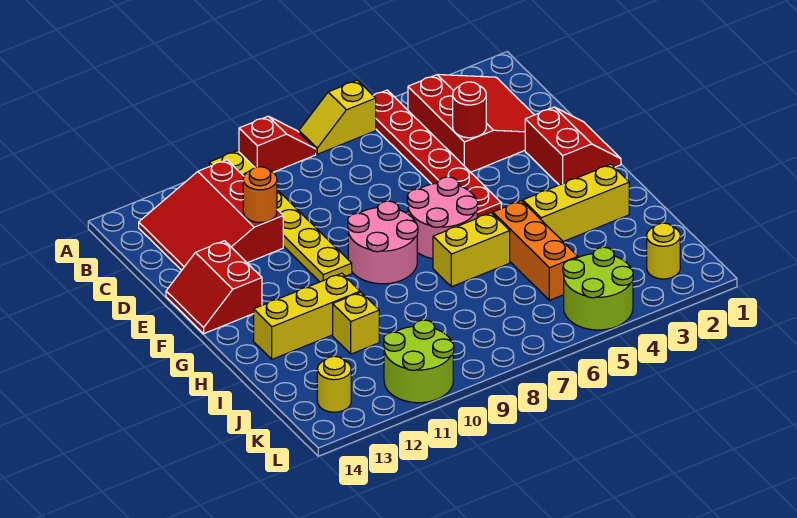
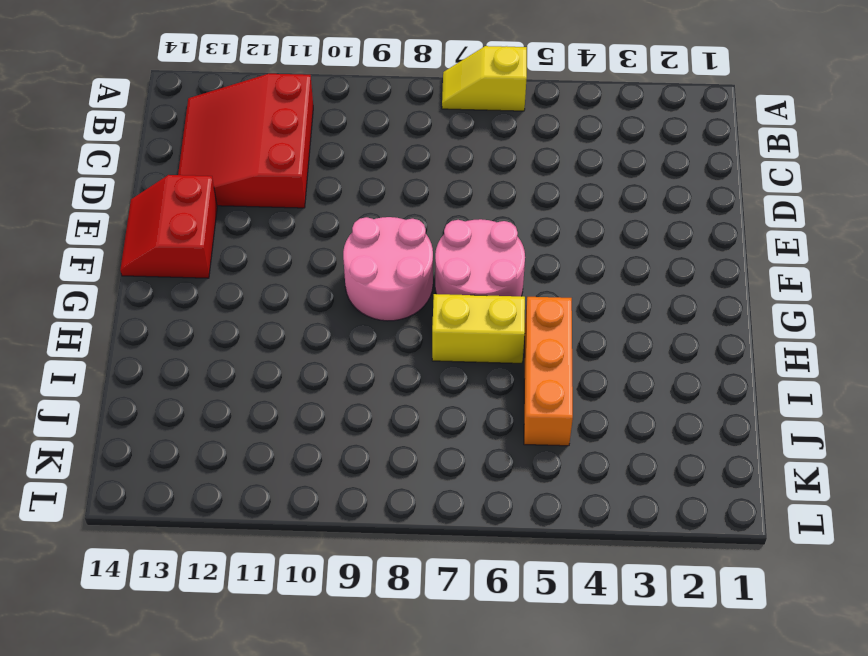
none -> red plate A5:F5 level 1
none -> red slope A8:A9 level 1 top 9
none -> yellow plate A10:F10 level 1

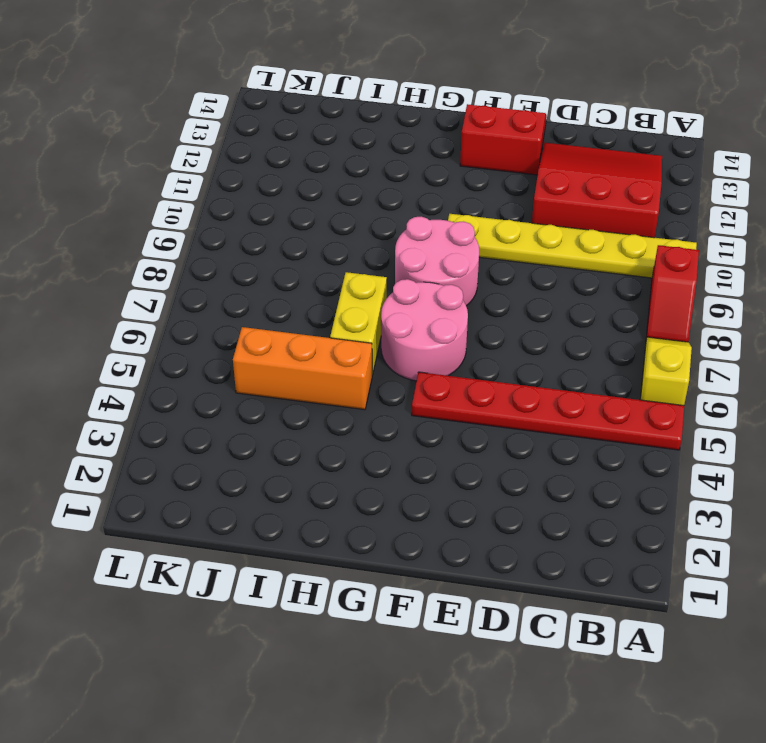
none -> red slope B2:D4 level 1 top 4
none -> red slope E1:F2 level 1 top 2
none -> yellow brick H2:H4 level 1

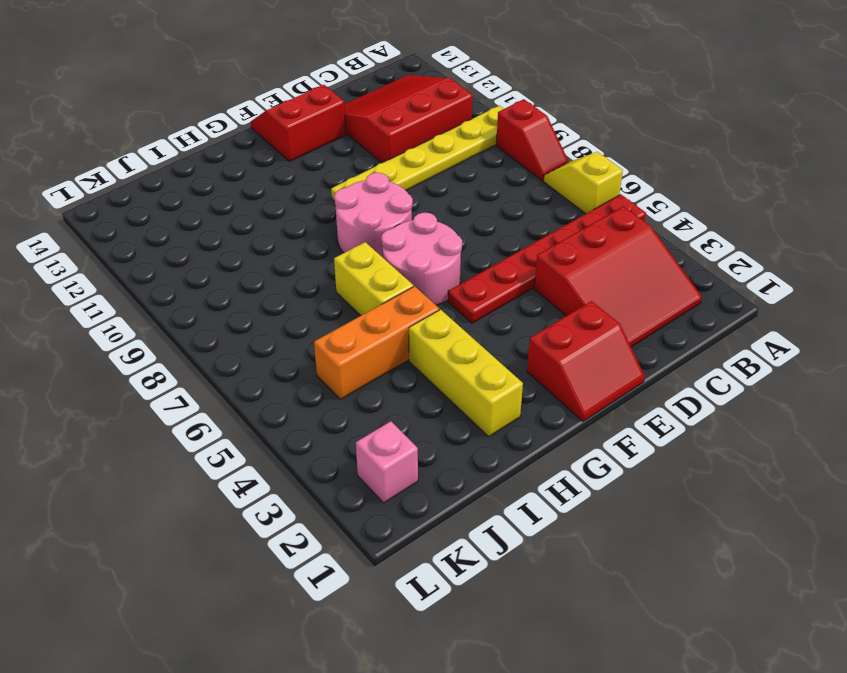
pink brick K2 level 1 -> yellow round brick K2 level 1
none -> yellow brick H11:H13 level 1
none -> yellow brick I11 level 1
none -> lime round brick K4:L5 level 1

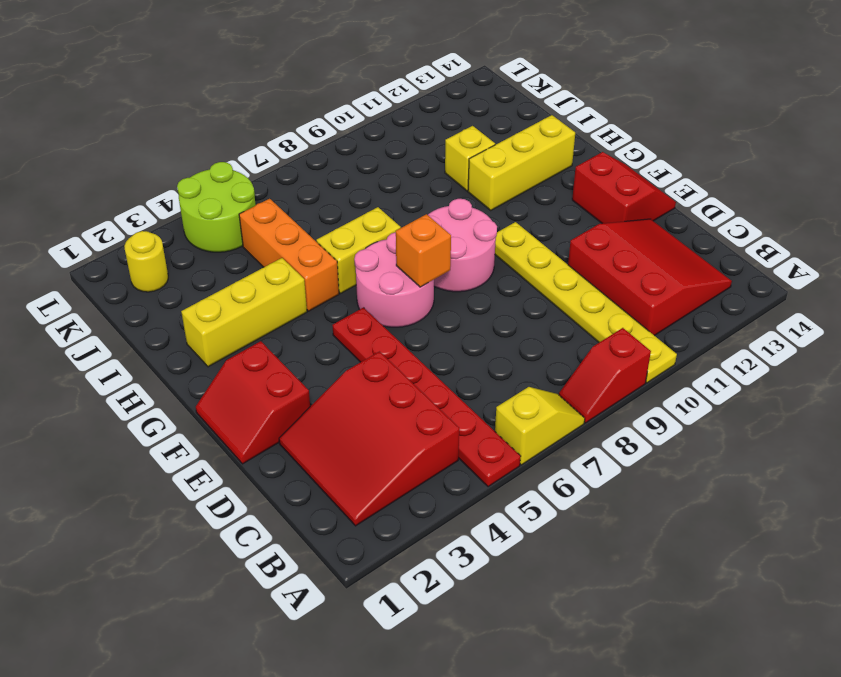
orange brick F7 level 2 -> none
none -> lime round brick K10:L11 level 1
none -> yellow round brick K13 level 1
none -> red round brick D4 level 2

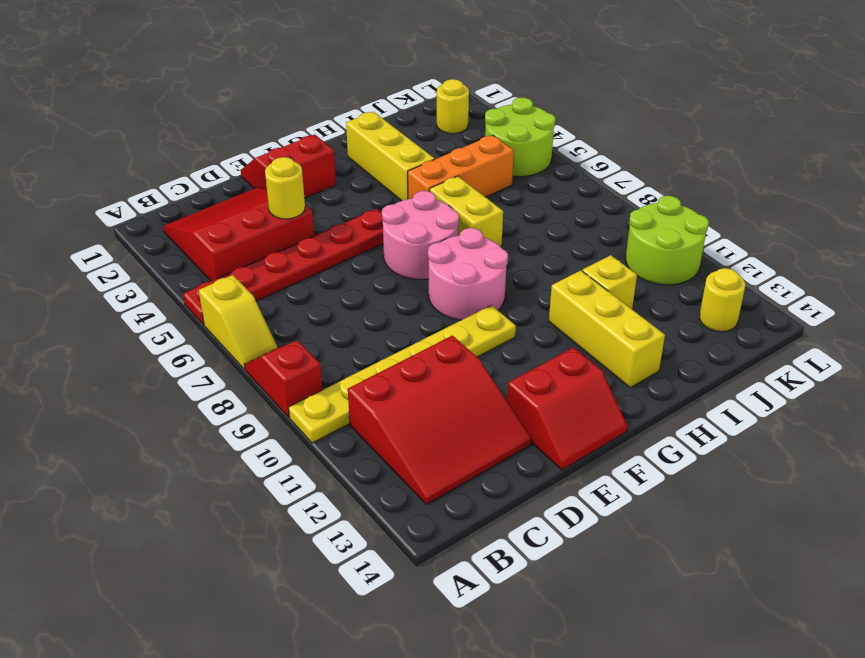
yellow round brick D4 level 2 -> red round brick D4 level 2
none -> orange round brick D11 level 2

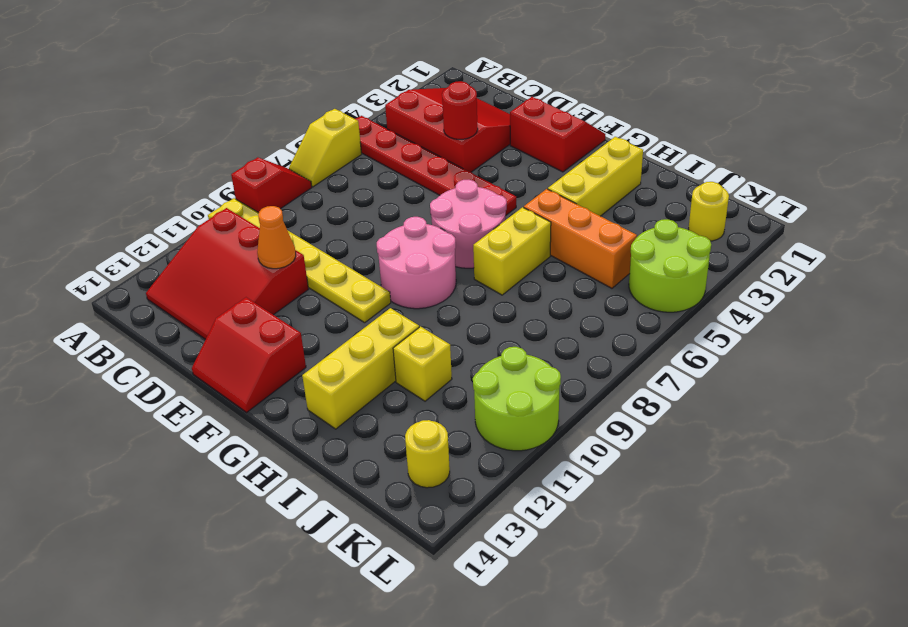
orange cone D11 level 2 -> orange round brick D11 level 2

